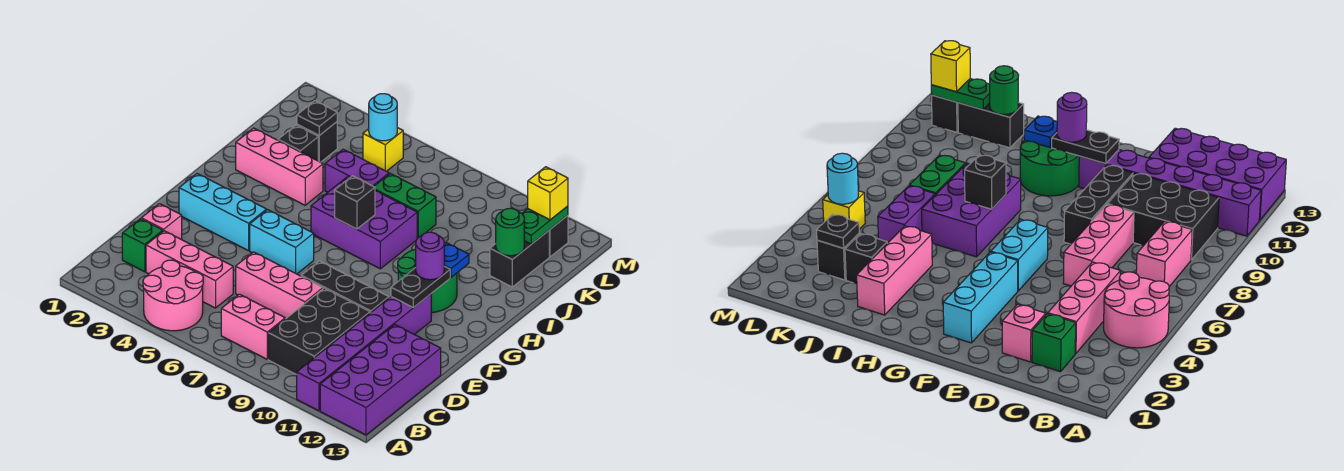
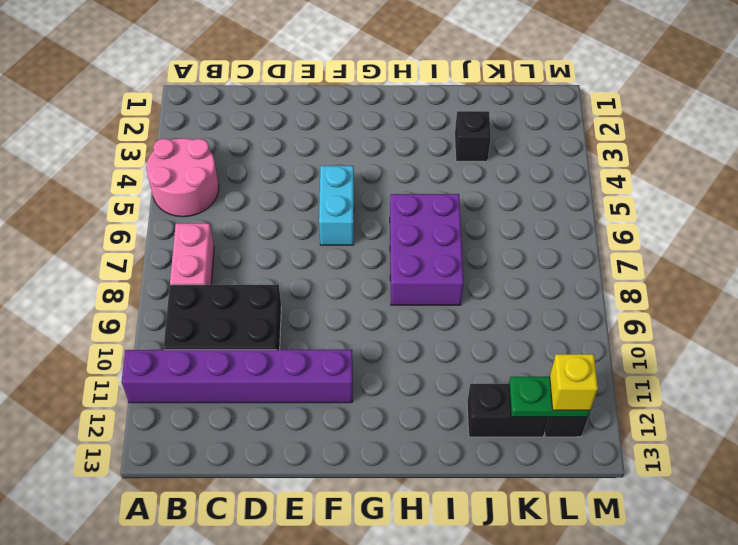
none -> purple brick A12:D13 level 1
none -> green brick C2 level 1
none -> pink brick C3:C5 level 1
none -> pink brick D2 level 1

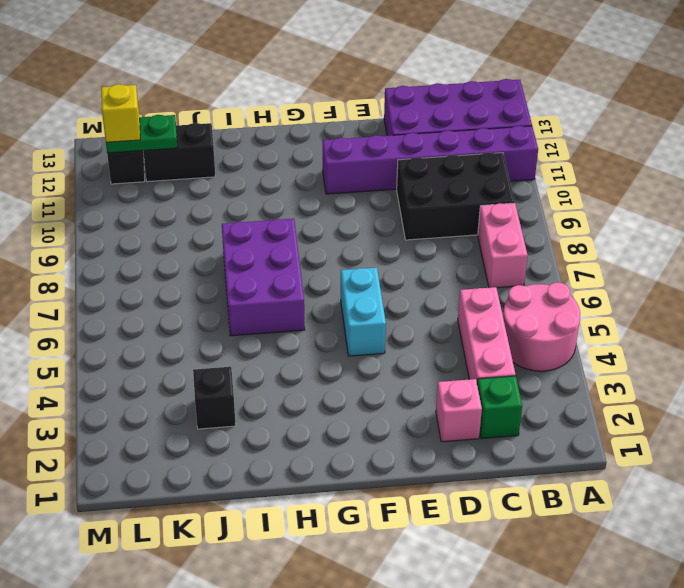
none -> pink brick D6:D8 level 1
none -> black brick E8:E10 level 1
none -> cyan brick F2:F4 level 1
none -> green round brick G10:H11 level 1

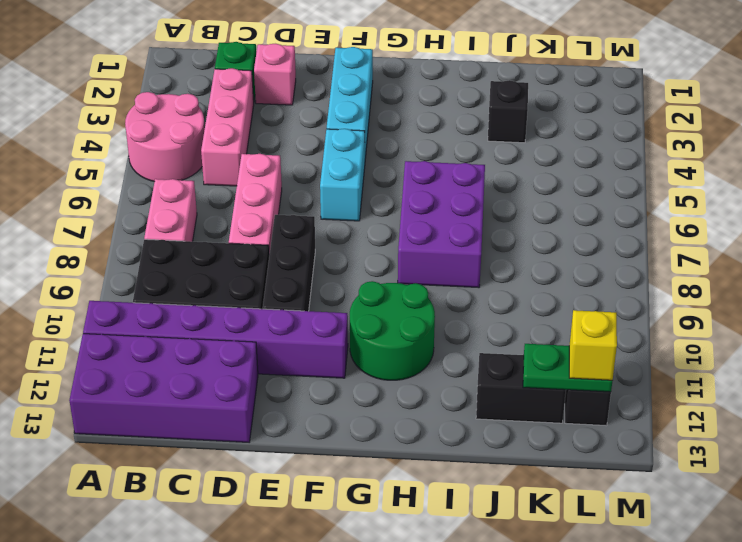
none -> pink brick I2:I4 level 1
none -> purple brick J5:J6 level 1
none -> green brick J7:J8 level 1
none -> black brick K3 level 1

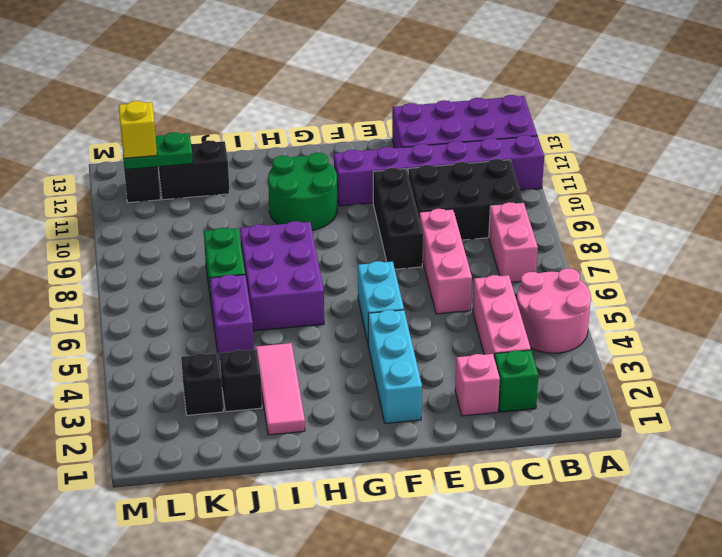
pink tile I2:I4 level 1 -> pink brick I2:I4 level 1
none -> yellow brick L5 level 1
none -> black plate F11:G11 level 2
none -> black brick H7 level 2
none -> blue plate H11 level 2

